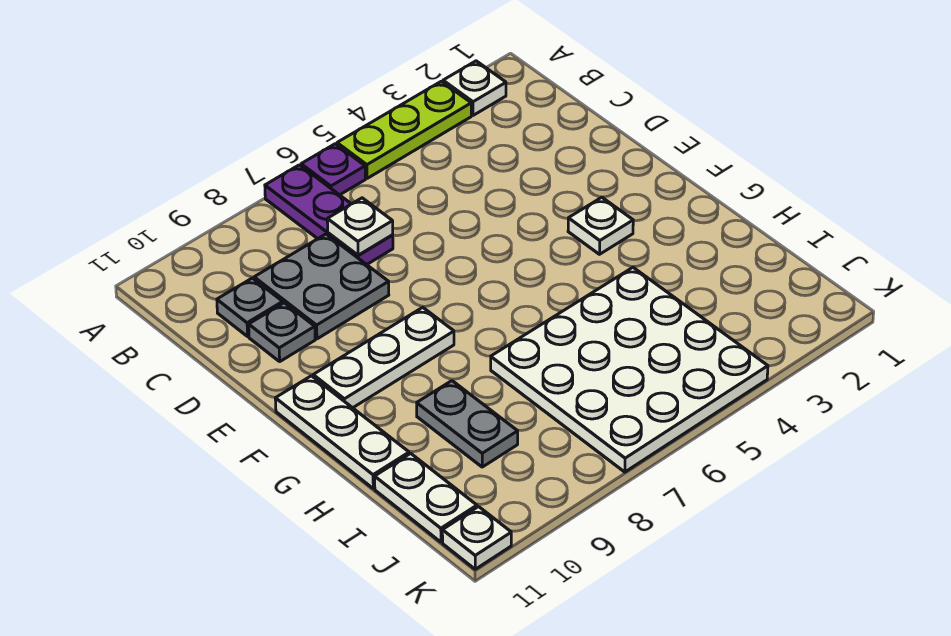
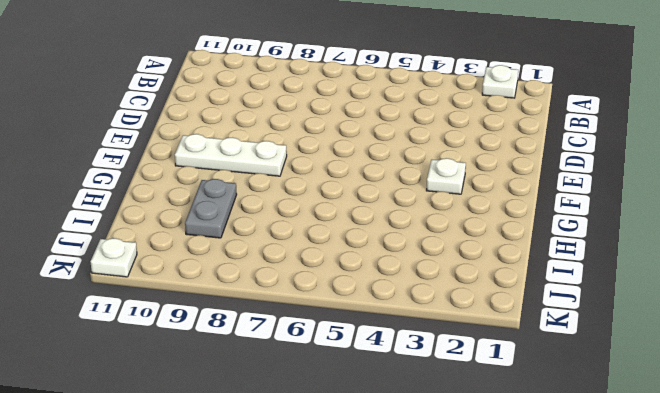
none -> lime plate A3:A5 level 1
none -> purple plate A6 level 1
none -> purple plate A7:C7 level 1

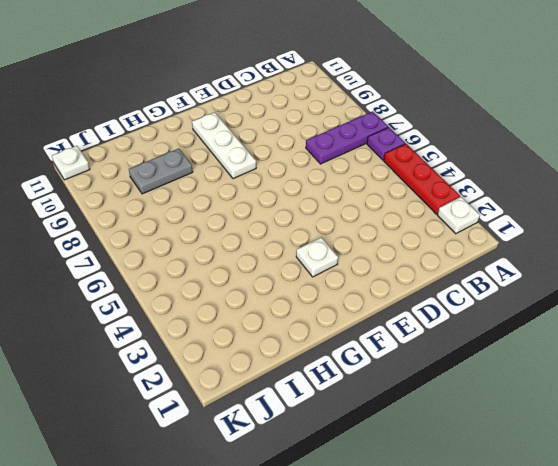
red plate A3:A5 level 1 -> lime plate A3:A5 level 1
none -> grey plate C8:D9 level 1
none -> grey plate C10 level 1
none -> grey plate D10 level 1

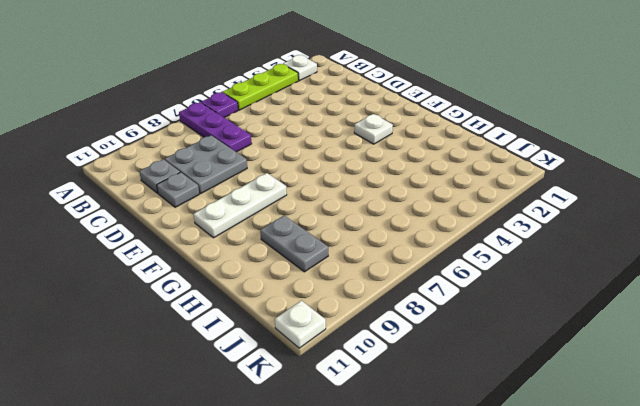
none -> white plate F11:H11 level 1
none -> white plate H4:K7 level 1
none -> white plate I11:J11 level 1

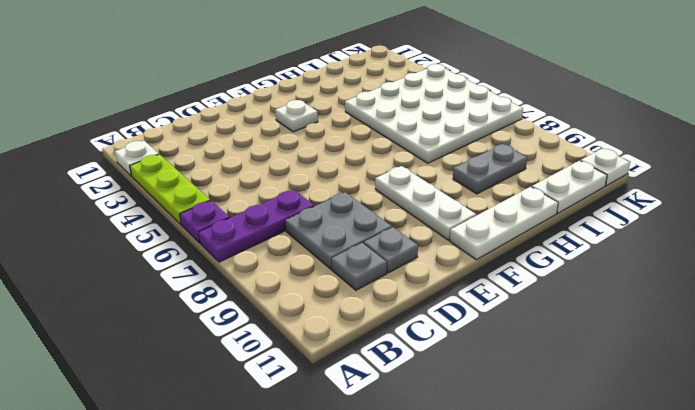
none -> white plate C7 level 2

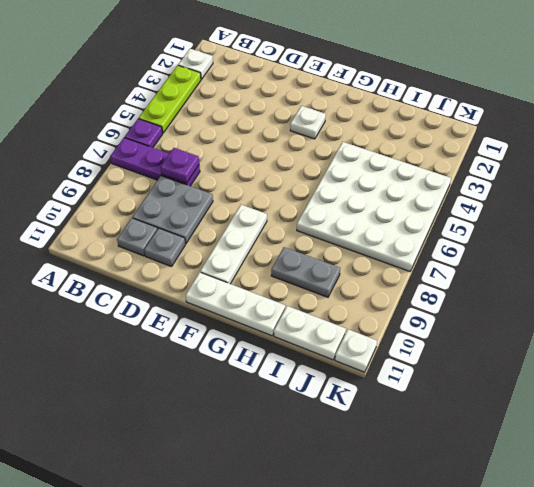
purple plate C7 level 2 -> white plate C7 level 2

